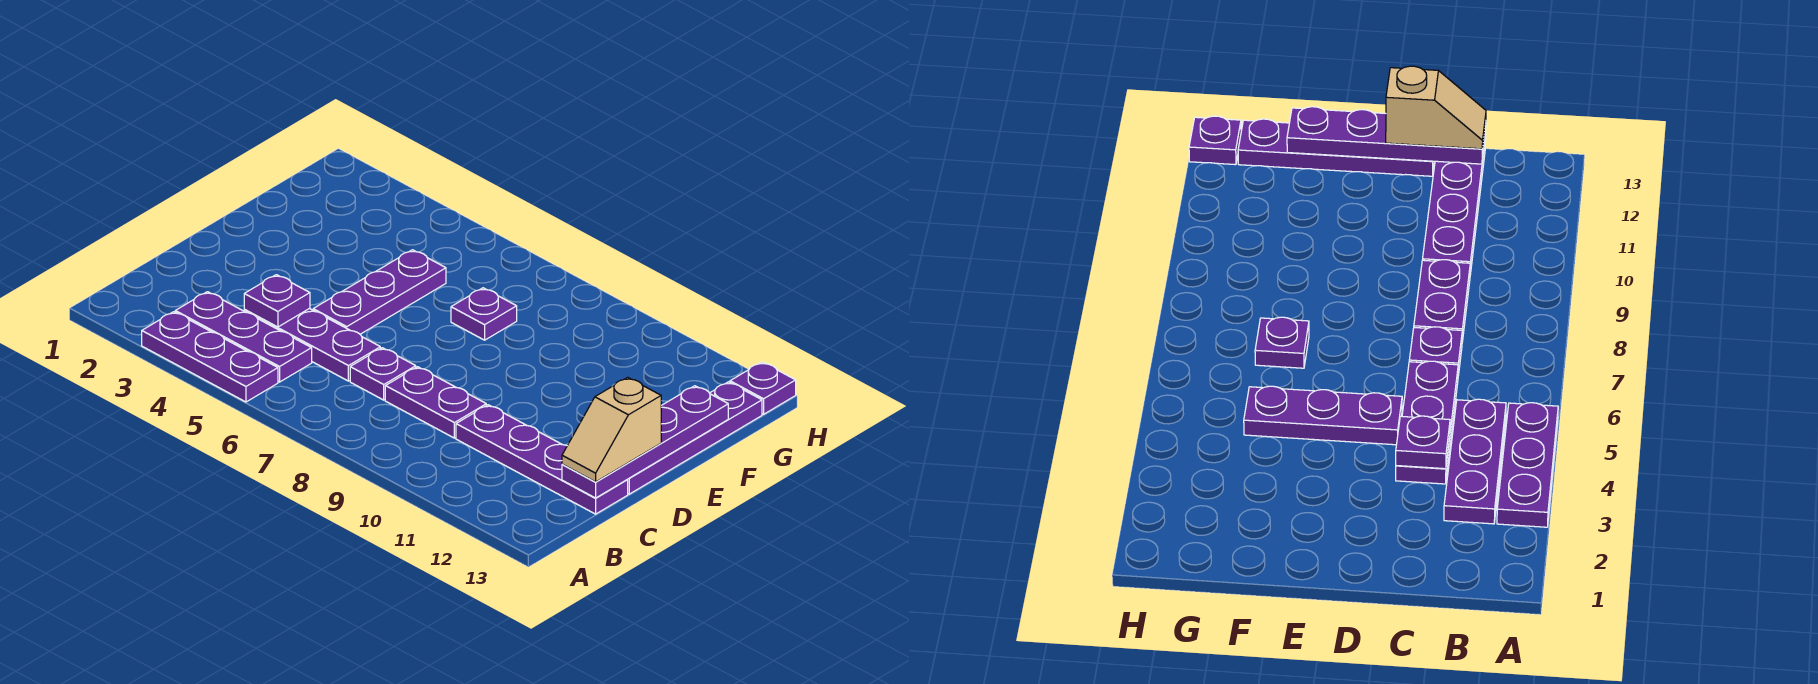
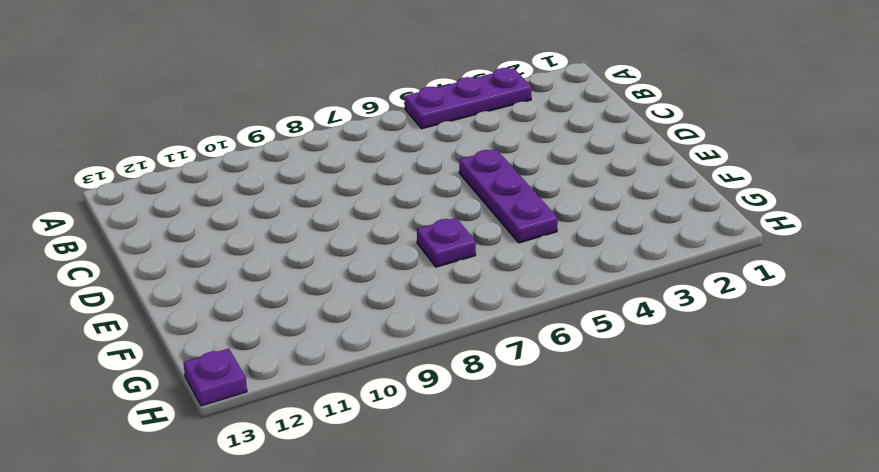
none -> purple plate B3:B5 level 1
none -> purple plate C4:C6 level 1
none -> purple plate C7 level 1

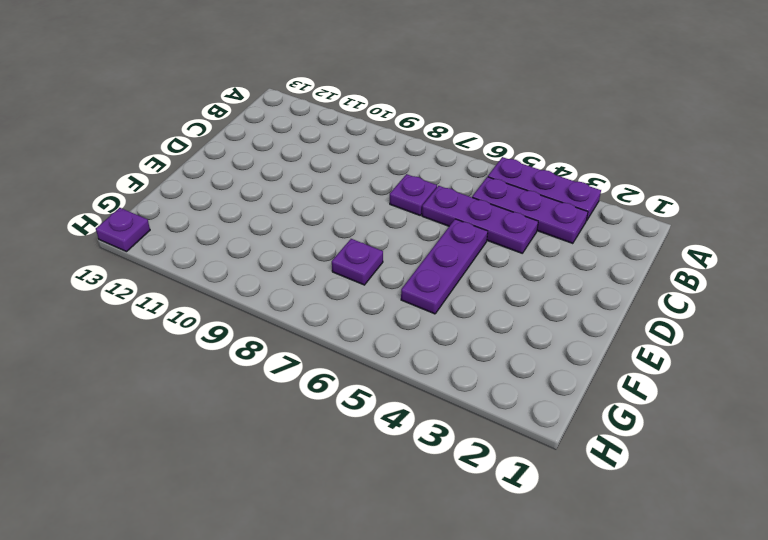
none -> purple plate C8:C9 level 1
none -> purple plate C10:C13 level 1
none -> purple plate D13:G13 level 1

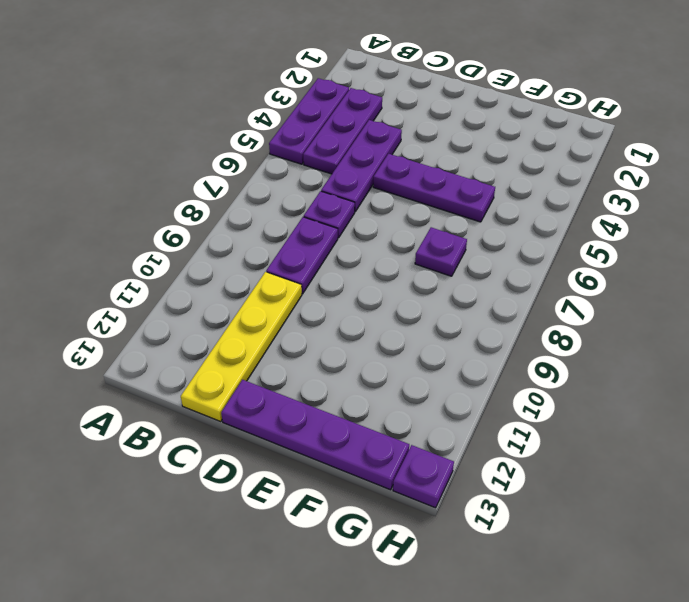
yellow plate C10:C13 level 1 -> purple plate C10:C13 level 1
none -> purple plate C4 level 2
none -> purple plate C13:F13 level 2
none -> tan slope C13:D13 level 3 top D

